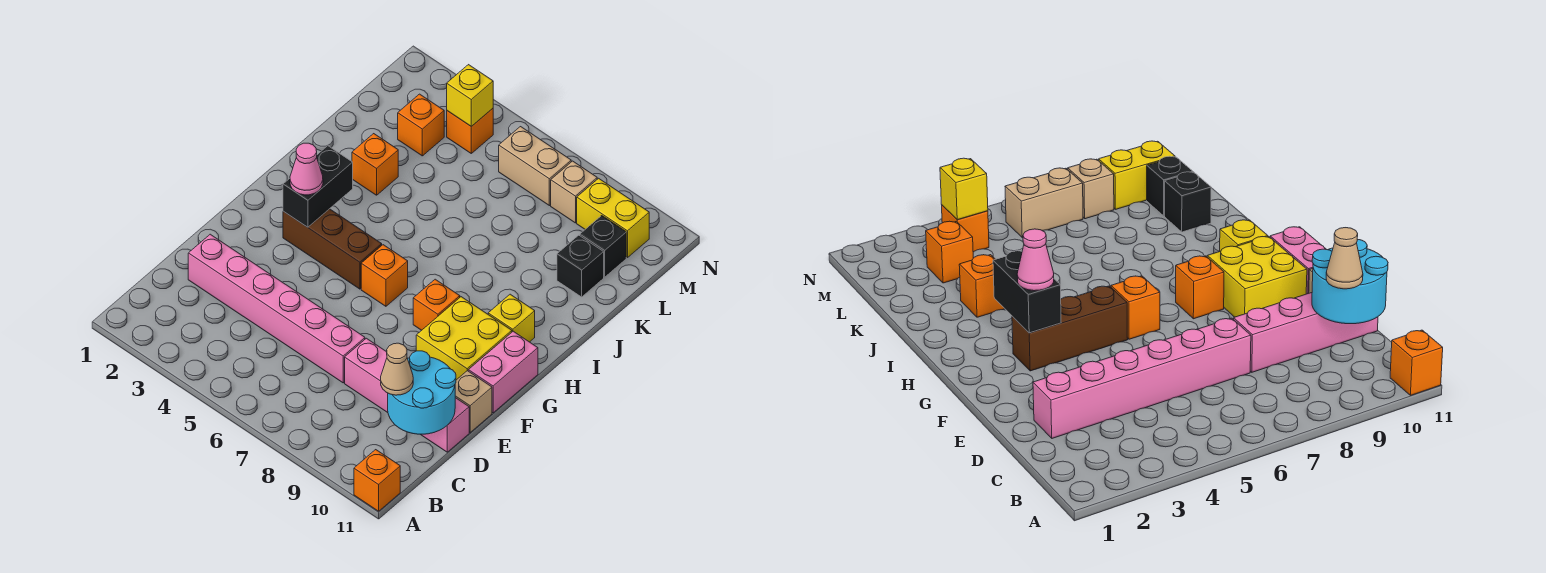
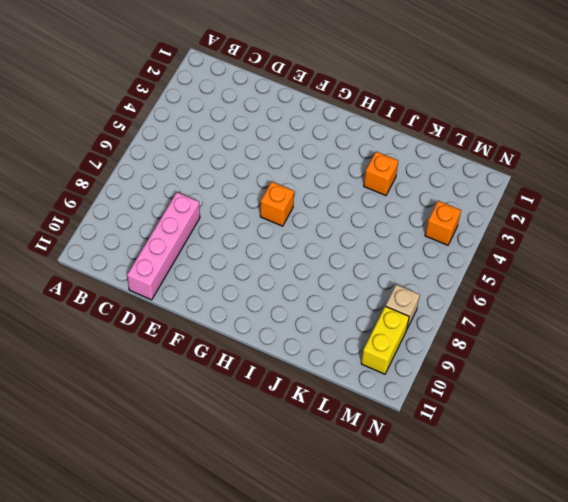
none -> orange brick A11 level 1
none -> pink brick D2:D7 level 1
none -> tan brick E11 level 1

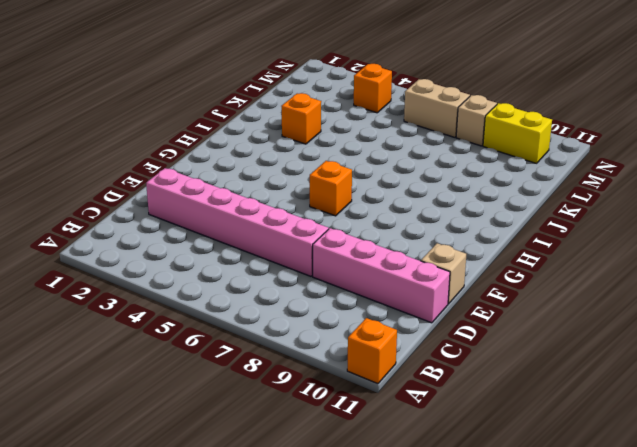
none -> yellow brick F9:G10 level 1
none -> pink brick F11:G11 level 1
none -> brown brick G3:G5 level 1

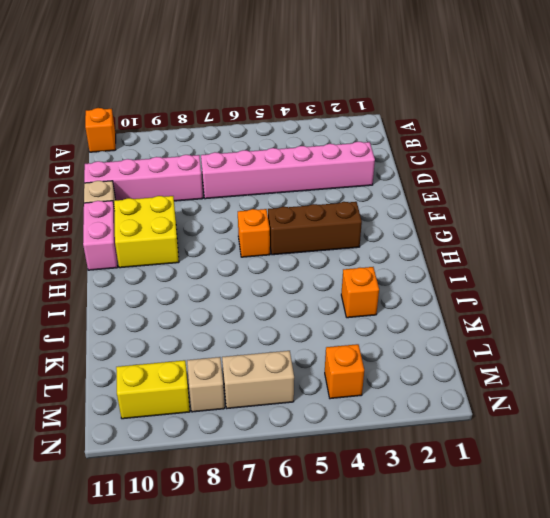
none -> orange brick G8 level 1
none -> yellow brick H10 level 1
none -> black brick K10 level 1

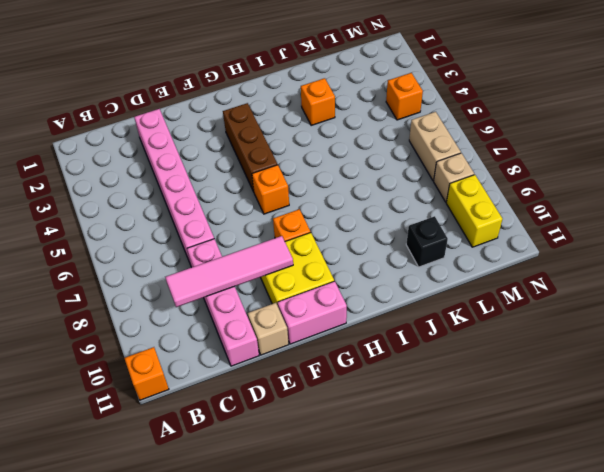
pink tile C9:F9 level 2 -> none
none -> yellow brick H10 level 1
none -> orange brick L3 level 1
none -> black brick L10 level 1

